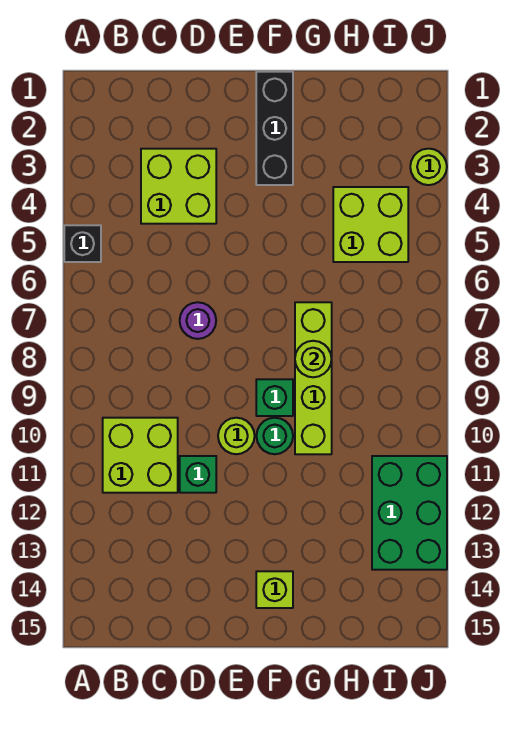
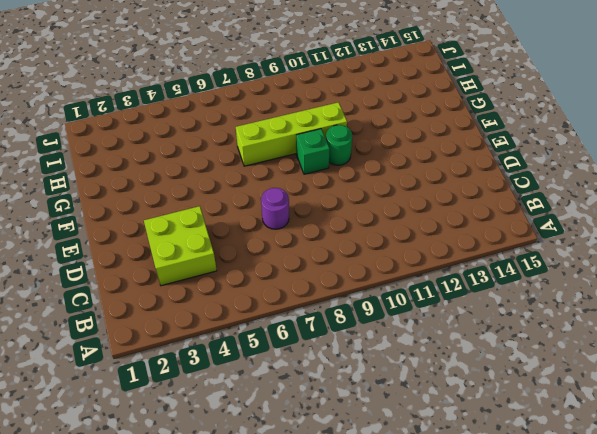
none -> black brick A5 level 1
none -> lime brick B10:C11 level 1
none -> green brick D11 level 1

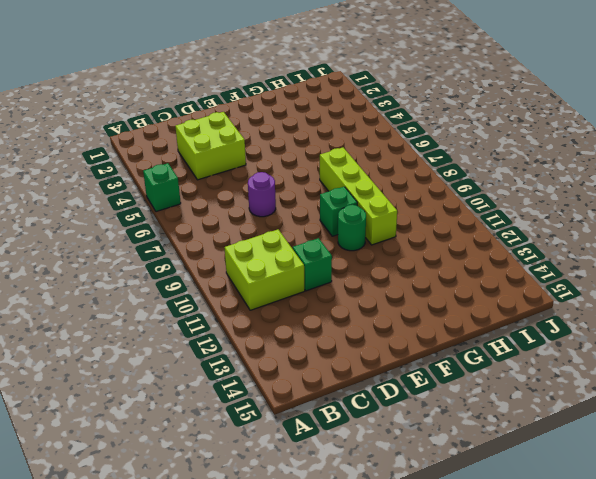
green brick A5 level 1 -> black brick A5 level 1
none -> lime round brick E10 level 1
none -> black brick F1:F3 level 1
none -> lime brick F14 level 1

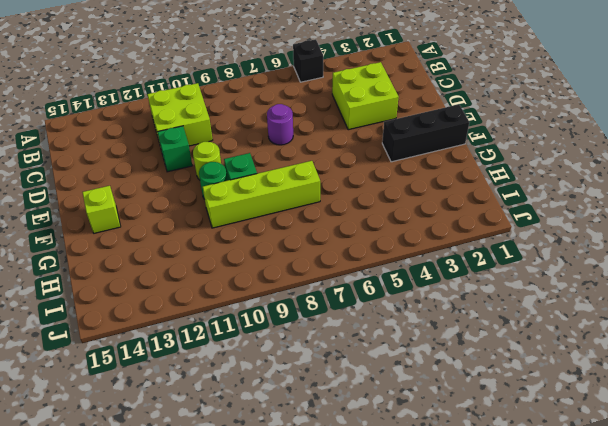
none -> lime brick H4:I5 level 1
none -> green brick I11:J13 level 1
none -> lime round brick J3 level 1

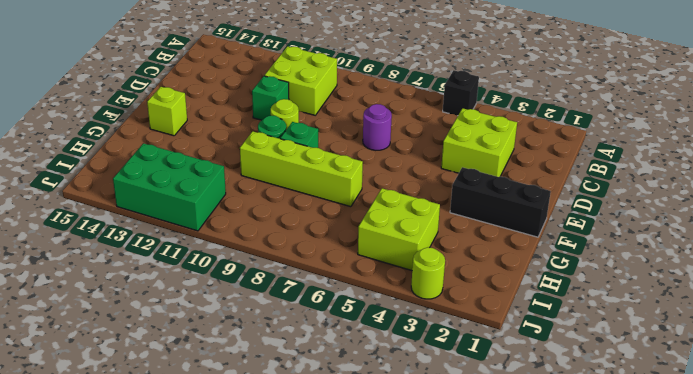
none -> lime round brick G8 level 2

